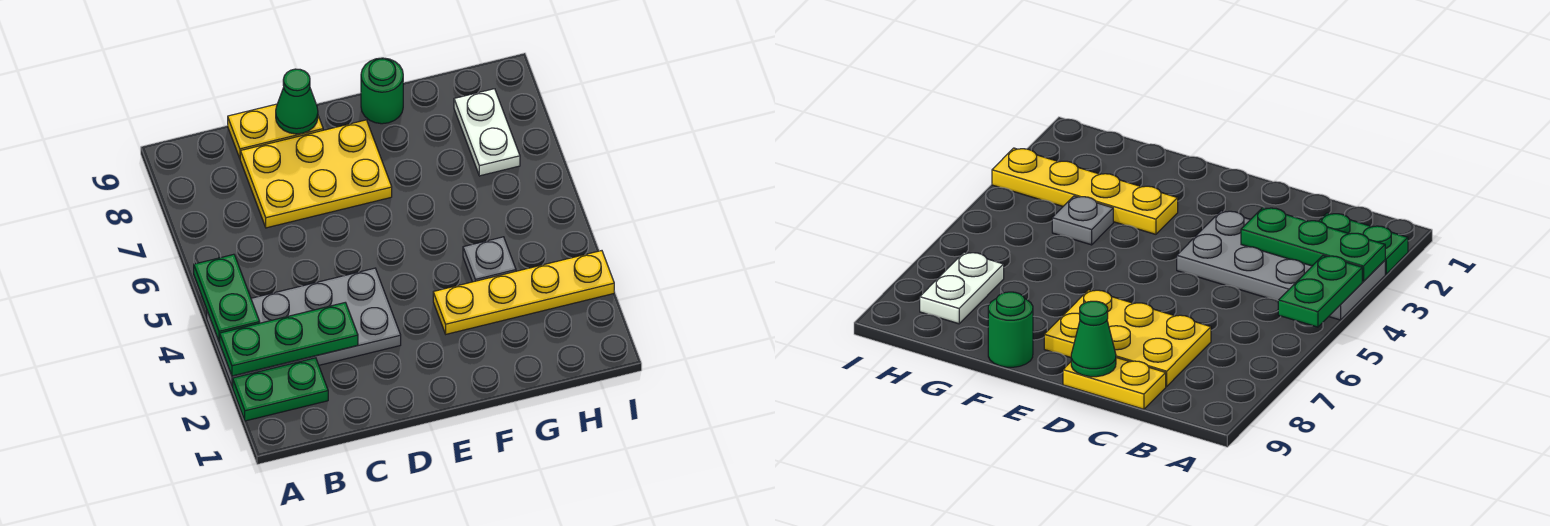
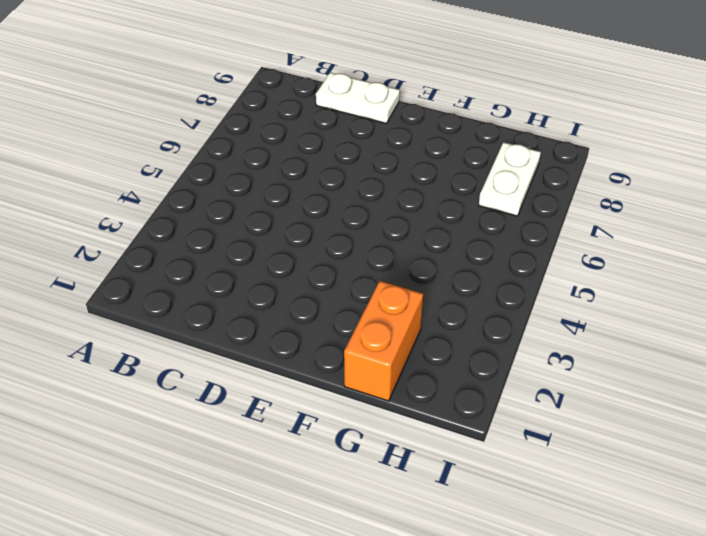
white plate C9:D9 level 1 -> yellow plate C9:D9 level 1
orange brick G1:G2 level 1 -> none
none -> green plate A2:B2 level 1
none -> grey plate A3:D4 level 1

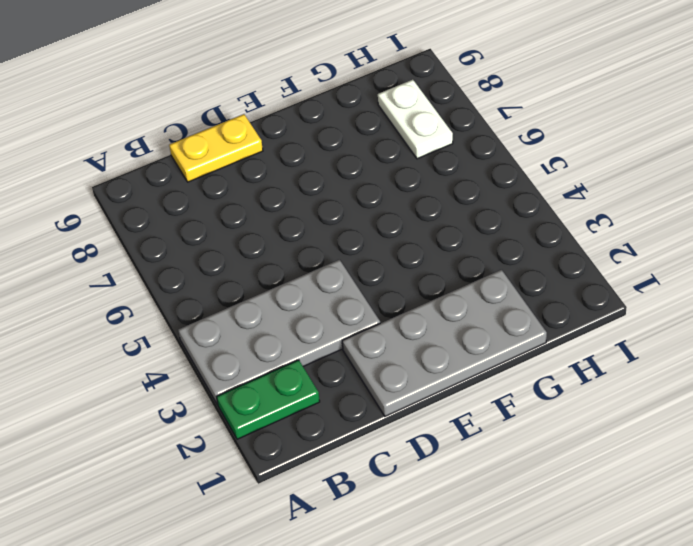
grey plate D1:G2 level 1 -> none
none -> yellow plate C7:E8 level 1
none -> yellow plate F3:I3 level 1

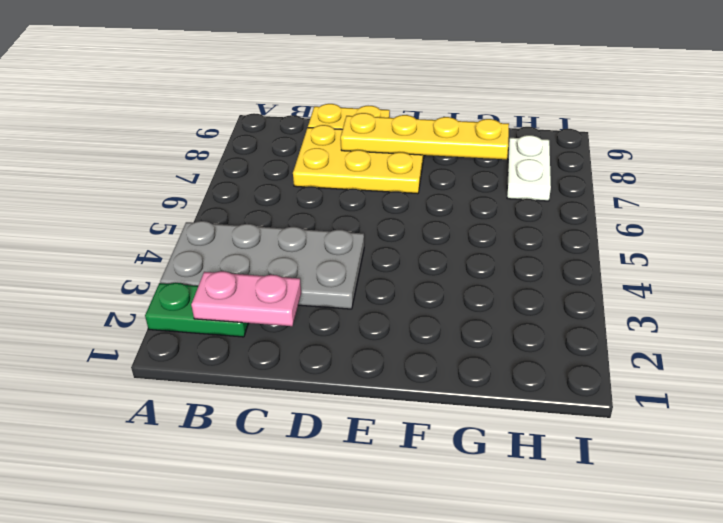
pink plate B2:C2 level 2 -> none
yellow plate D8:G8 level 2 -> yellow plate F3:I3 level 1
none -> green round brick F9 level 1
none -> grey plate G4 level 1

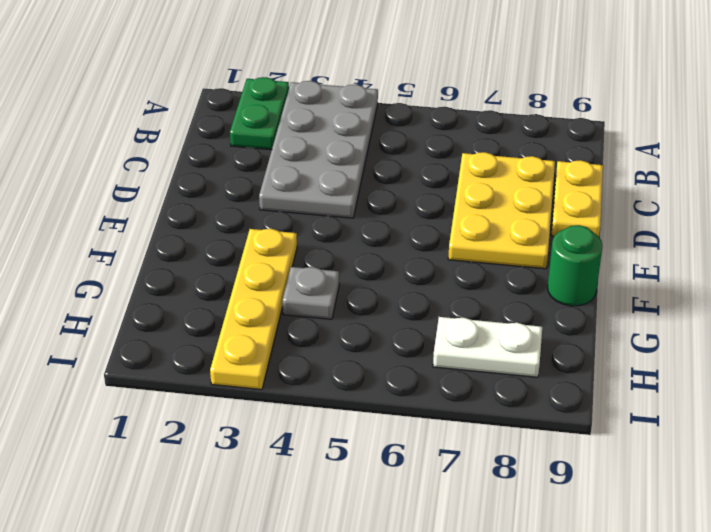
none -> green plate A3:C3 level 2
none -> green plate A4:A5 level 2

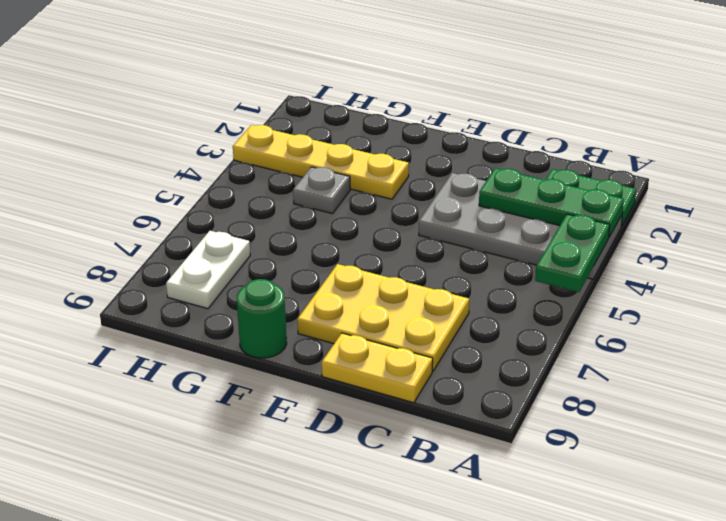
none -> green cone D9 level 2

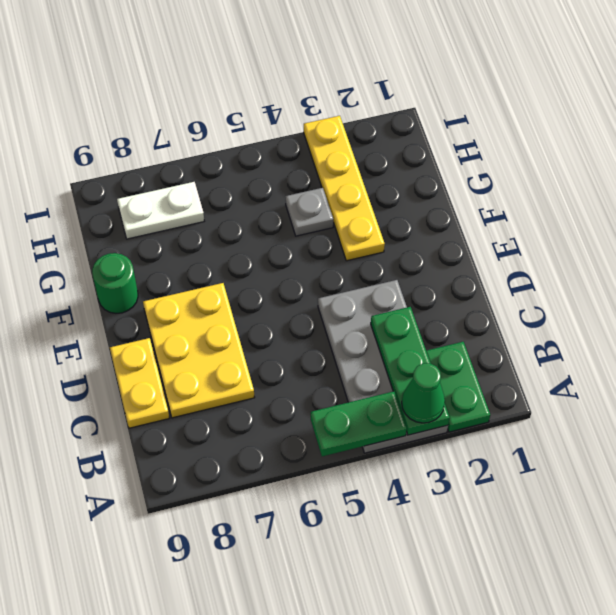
green cone A3 level 3 -> green cone D9 level 2

